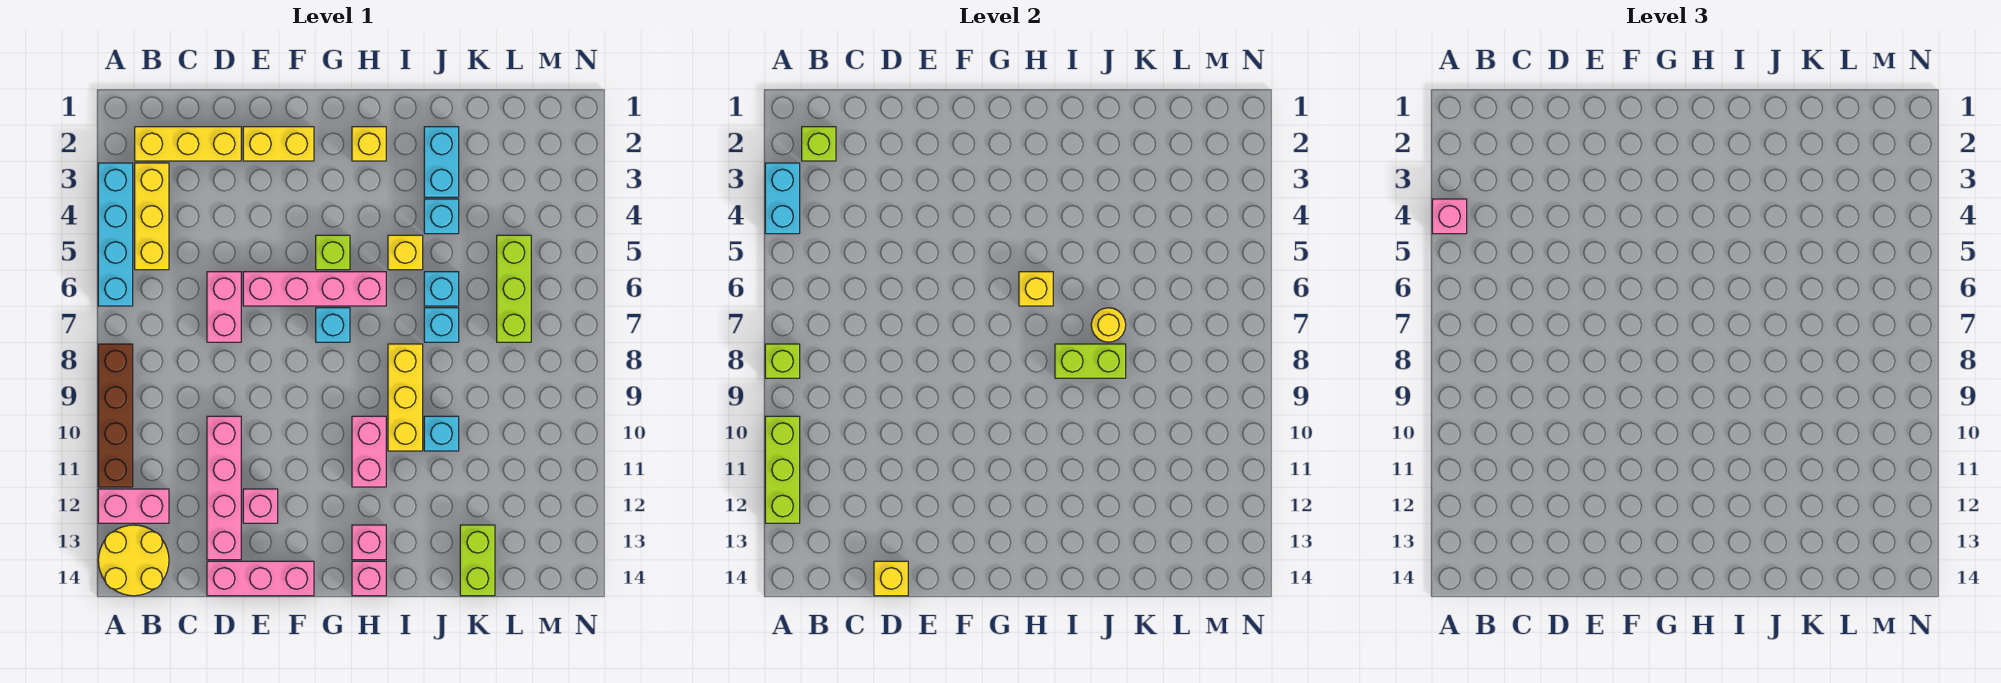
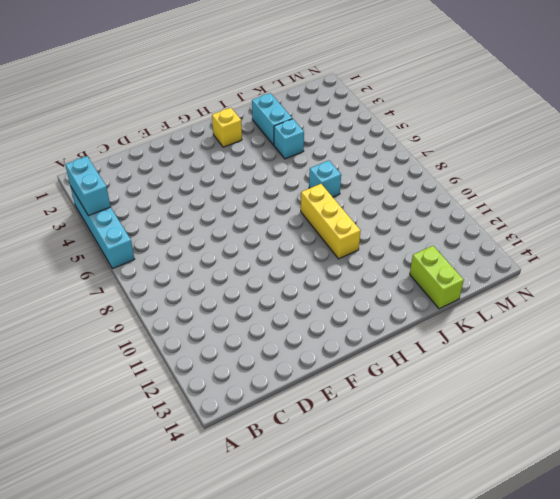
none -> brown brick A8:A11 level 1
none -> pink brick A12:B12 level 1
none -> yellow round brick A13:B14 level 1
none -> yellow brick B2:D2 level 1

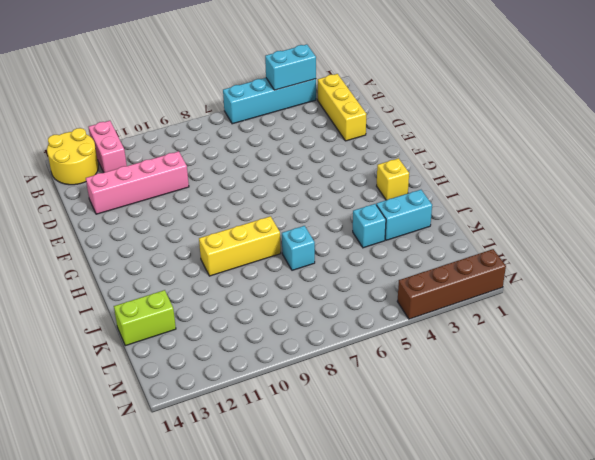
brown brick N1:N4 level 1 -> brown brick A8:A11 level 1
none -> yellow brick B3:B5 level 1
none -> pink brick D6:D7 level 1
none -> pink brick D14:F14 level 1
none -> yellow brick E2:F2 level 1

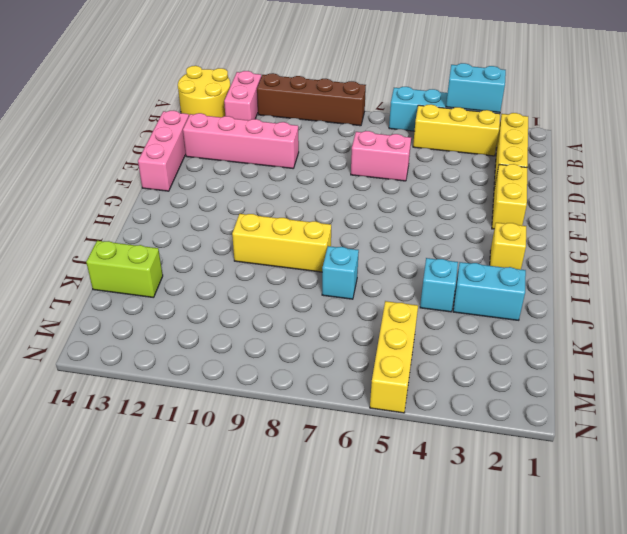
yellow brick L5:N5 level 1 -> lime brick L5:L7 level 1
none -> pink brick E6:H6 level 1
none -> pink brick E12 level 1
none -> lime brick G5 level 1
none -> cyan brick G7 level 1

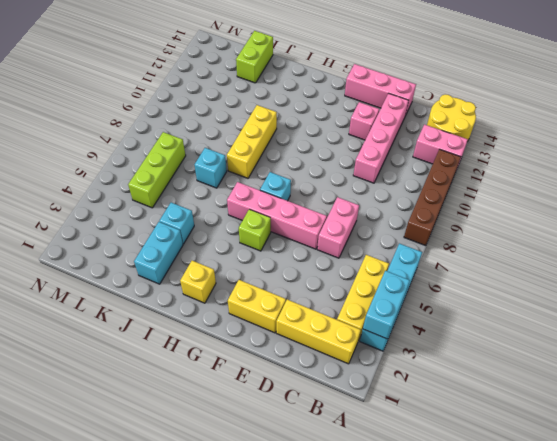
none -> pink brick H10:H11 level 1
none -> pink brick H13 level 1
none -> pink brick H14 level 1
none -> yellow brick I5 level 1

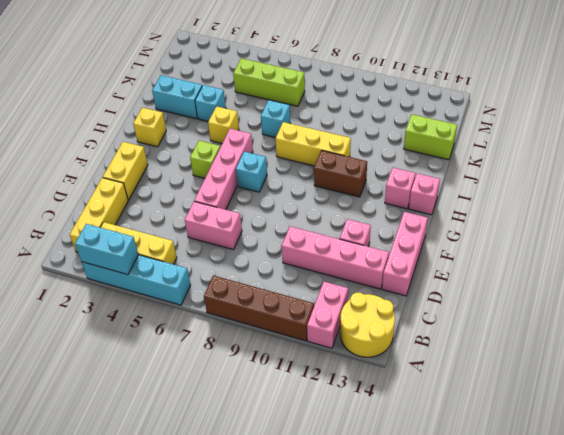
brown brick H10:H11 level 1 -> pink brick H10:H11 level 1
none -> cyan brick J6 level 1
none -> cyan brick J10 level 1
none -> lime brick A8 level 2
none -> lime brick A10:A12 level 2

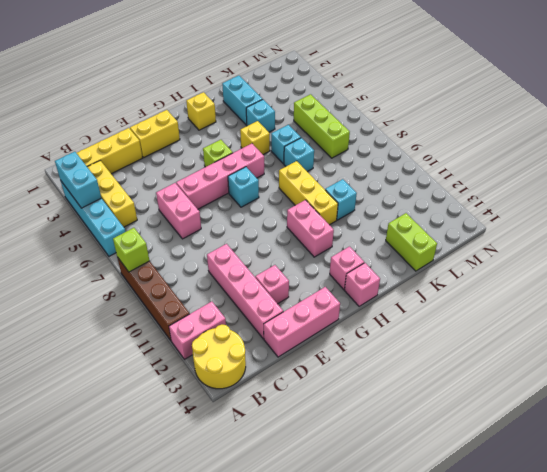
none -> lime brick A10:A12 level 2
none -> lime brick B2 level 2
none -> yellow brick D14 level 2
none -> yellow brick H6 level 2

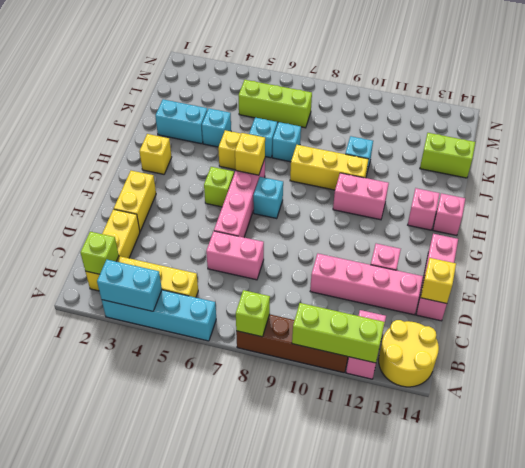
none -> lime brick I8:J8 level 2
none -> yellow round brick J7 level 2
none -> pink brick A4 level 3

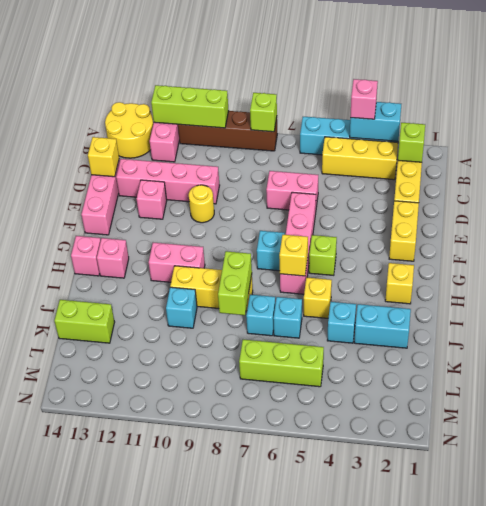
yellow round brick E10 level 1 -> yellow round brick J7 level 2

